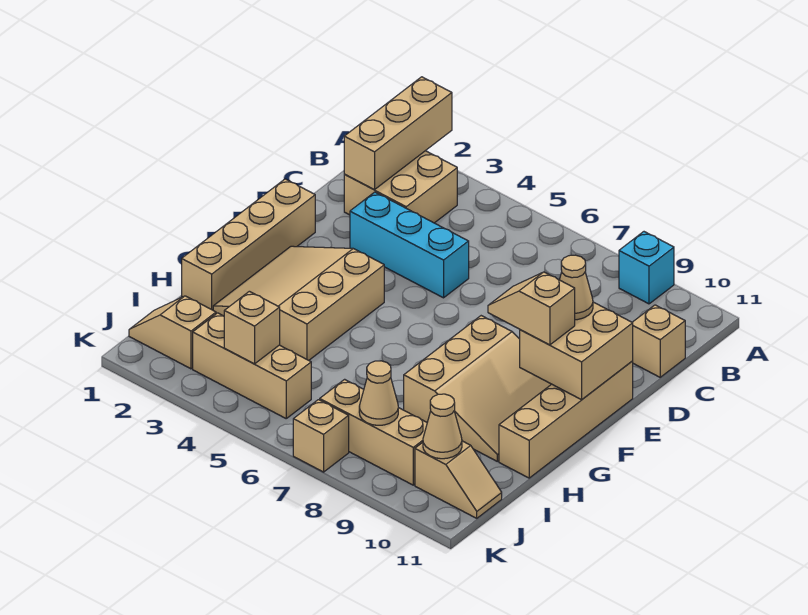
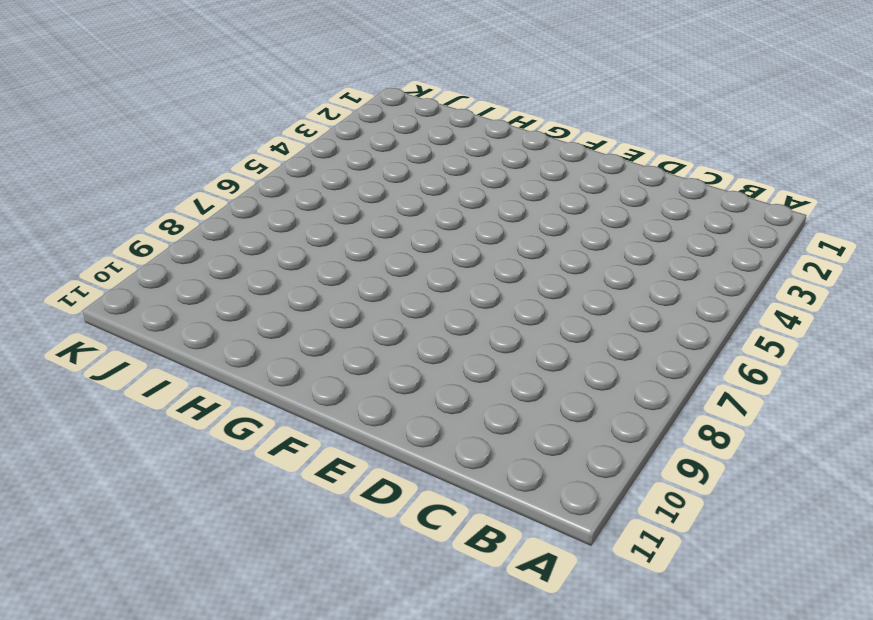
none -> cyan brick A9 level 1
none -> tan brick B2:C3 level 1
none -> tan brick C11 level 1

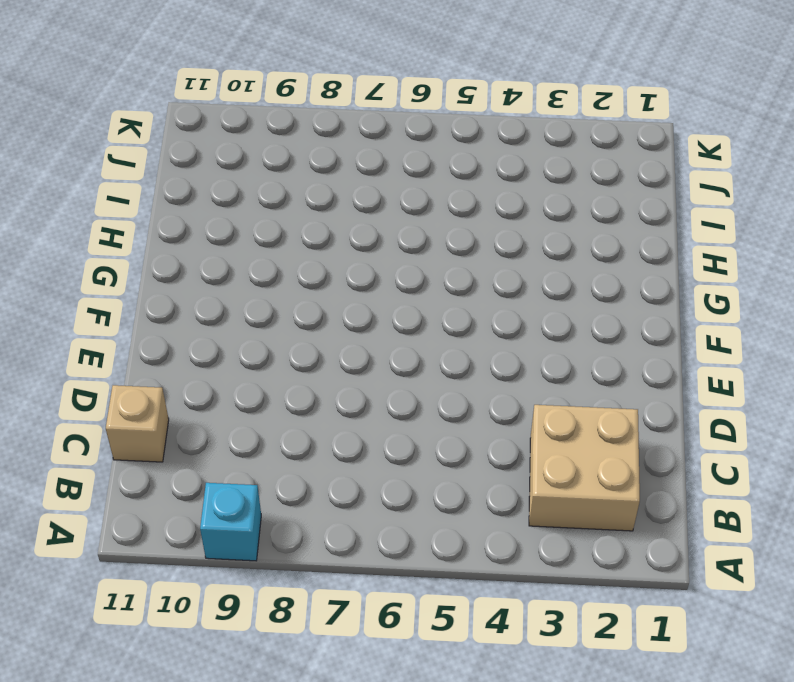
none -> cyan brick D3:D5 level 1
none -> tan brick E1:H1 level 1
none -> tan brick E11:H11 level 1

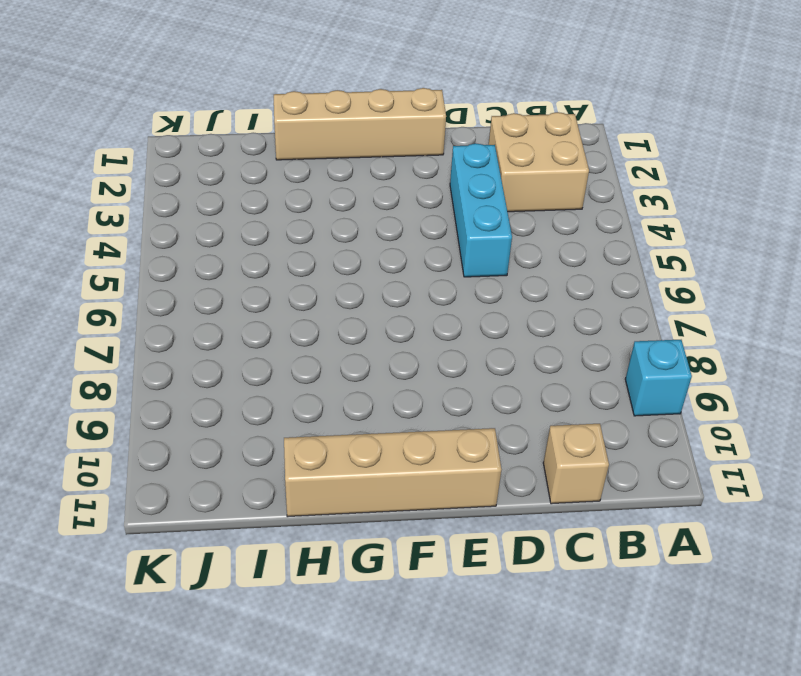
none -> tan slope F2:H4 level 1 top 4
none -> tan slope F8:H10 level 1 top 8
none -> tan slope J1:J2 level 1 top 2

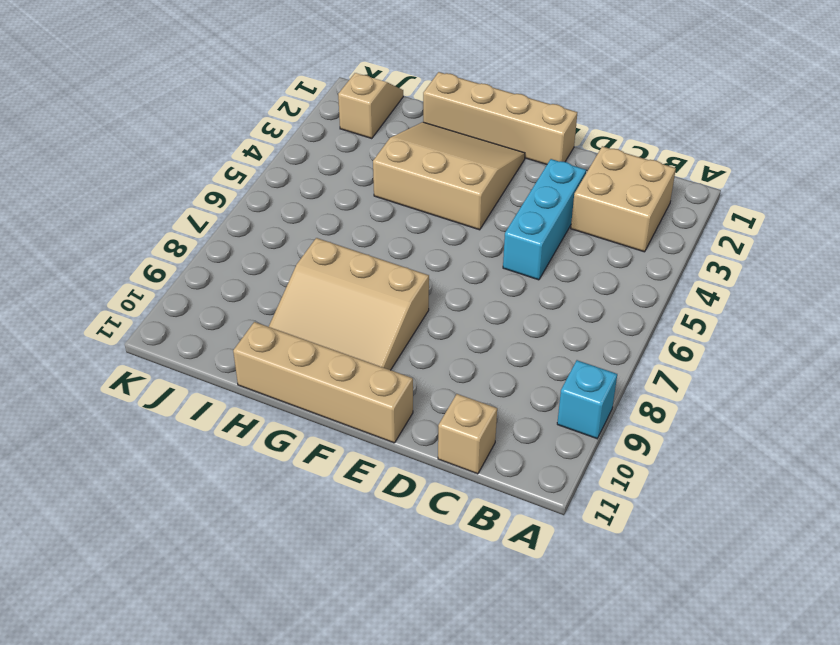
none -> tan brick J3:J5 level 1
none -> tan brick J7:J9 level 1
none -> tan slope J10:J11 level 1 top 10

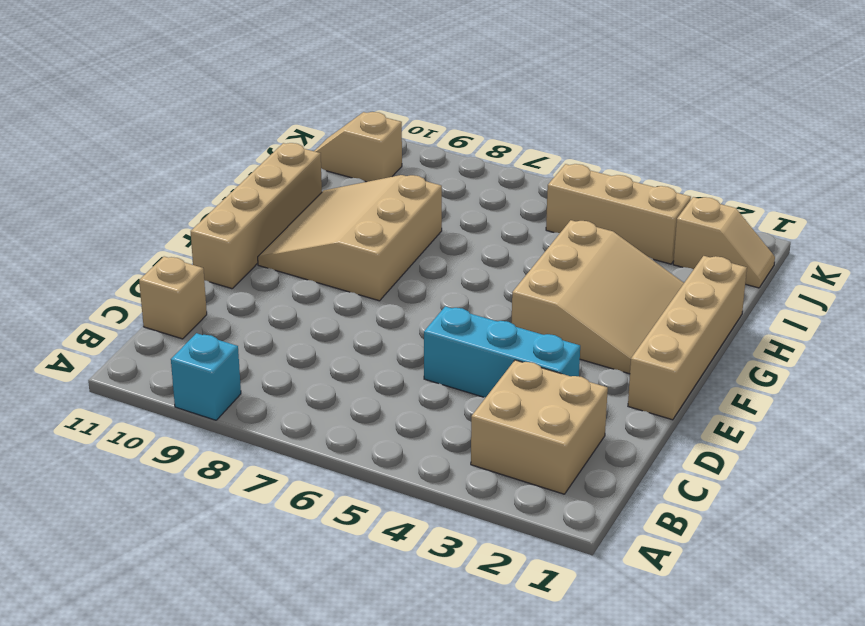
none -> tan brick J7:J9 level 1
none -> tan brick K7 level 1
none -> tan brick A2:C2 level 2

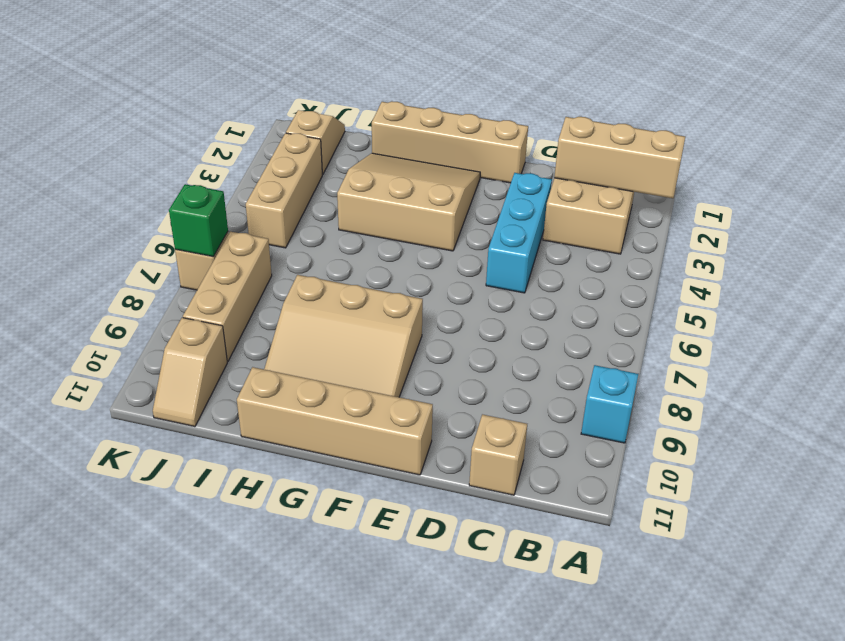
green brick K7 level 2 -> none
none -> tan brick E10:F11 level 2
none -> tan brick J4 level 2
none -> tan cone J8 level 2

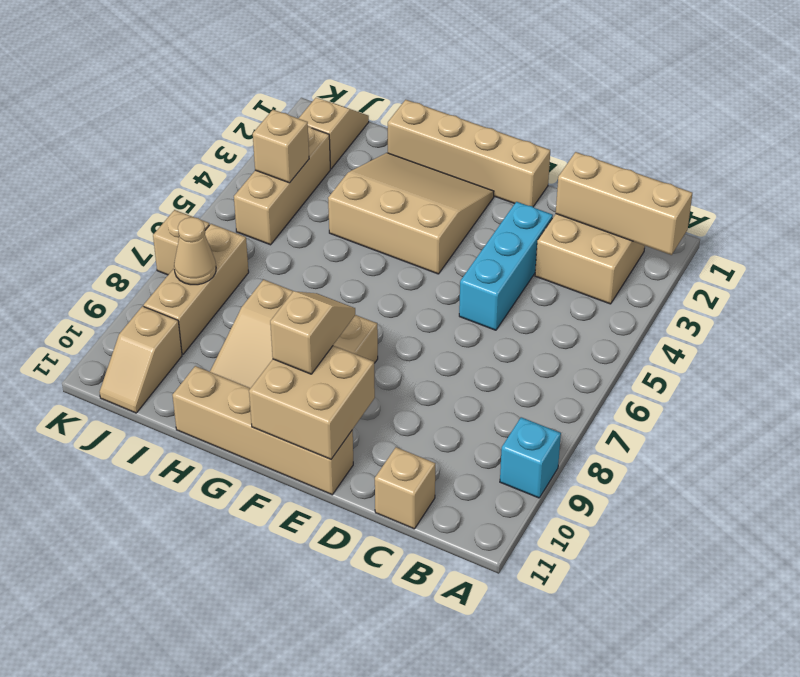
none -> tan cone J10 level 2
none -> tan cone E10 level 3

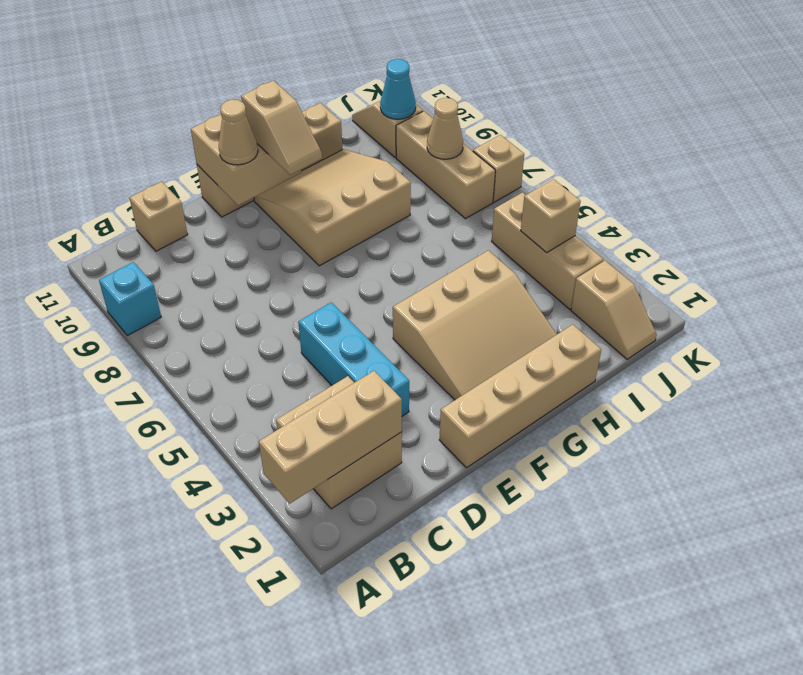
cyan cone J10 level 2 -> tan cone J10 level 2

